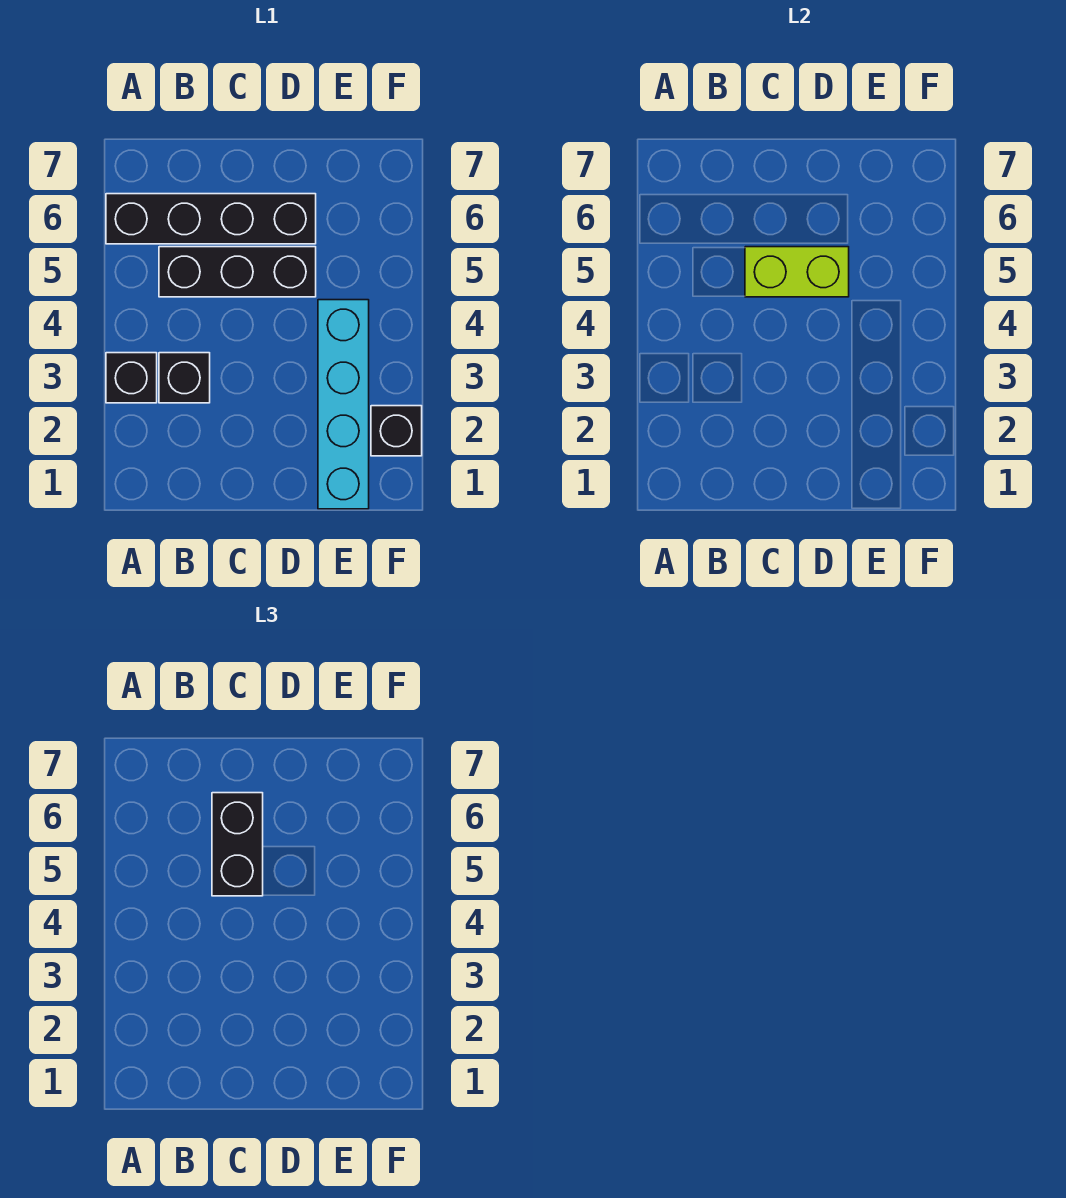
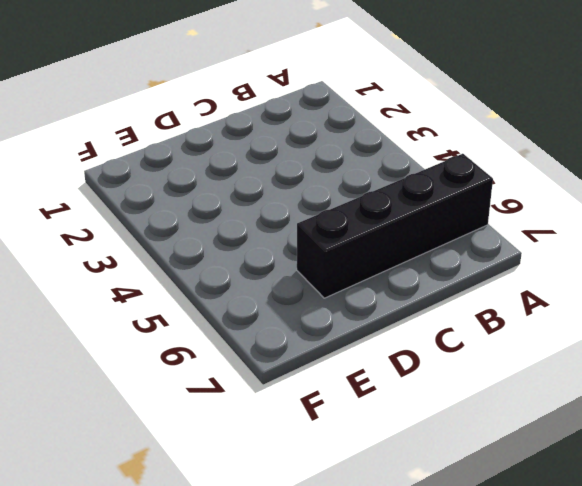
none -> black brick A3 level 1
none -> black brick B3 level 1

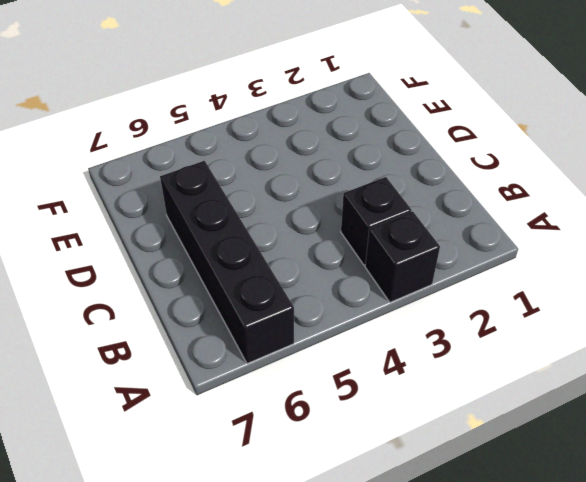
none -> black brick B5:D5 level 1
none -> cyan brick E1:E4 level 1

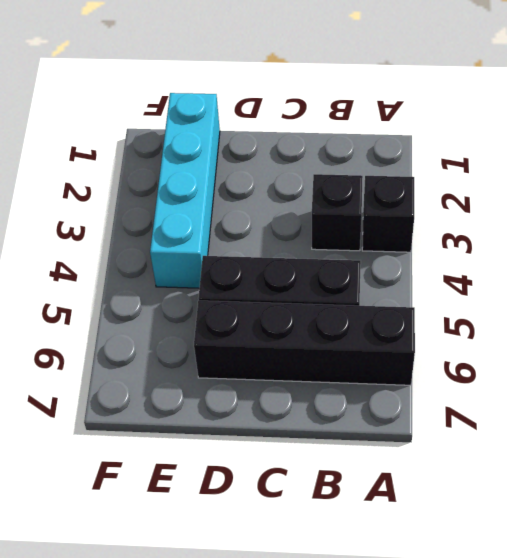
none -> black brick F2 level 1
none -> lime brick C5:D5 level 2

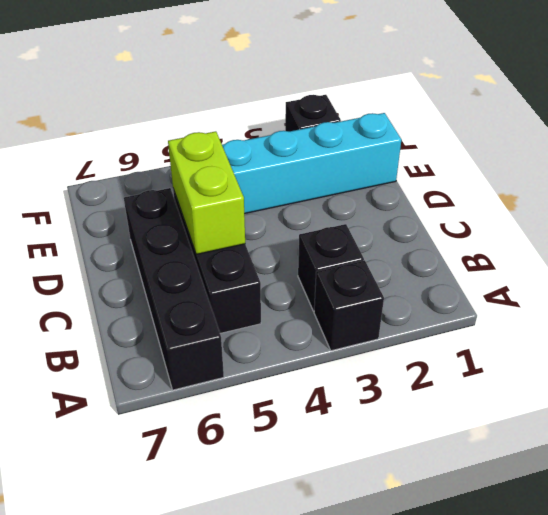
none -> black brick C5:C6 level 3

